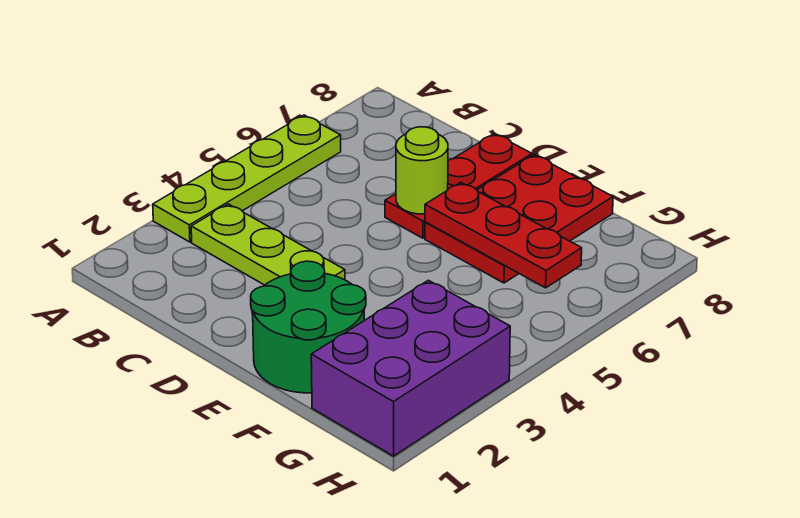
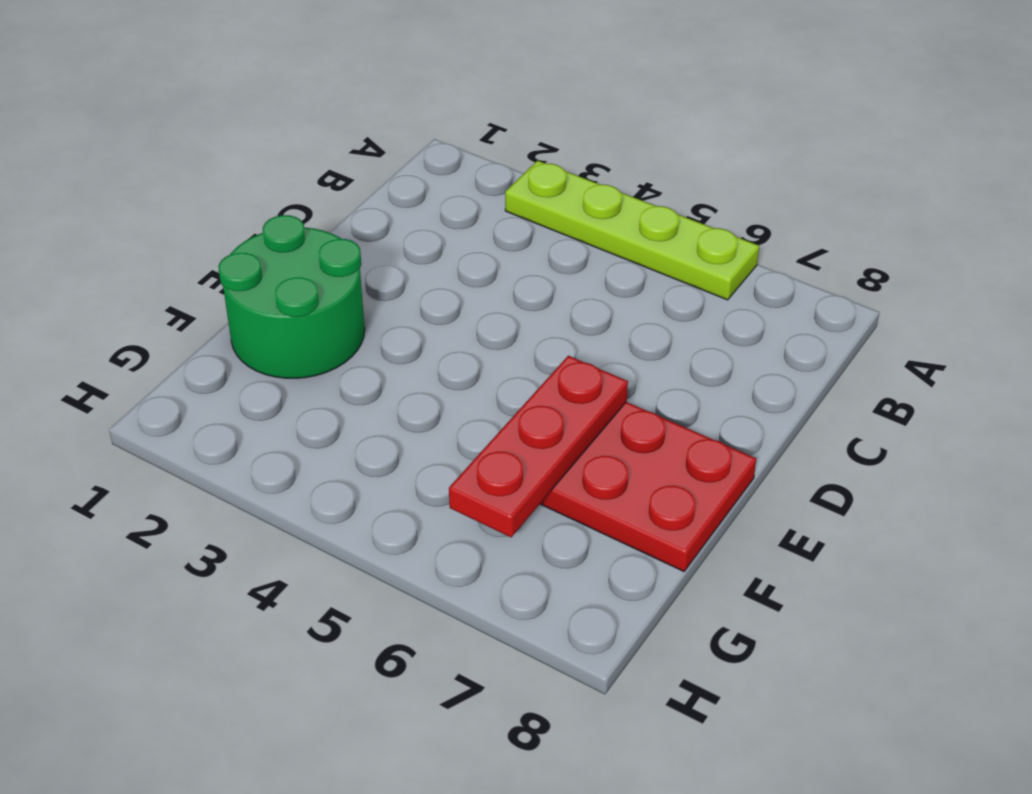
none -> lime plate B3:D3 level 1
none -> red plate D6:D8 level 1

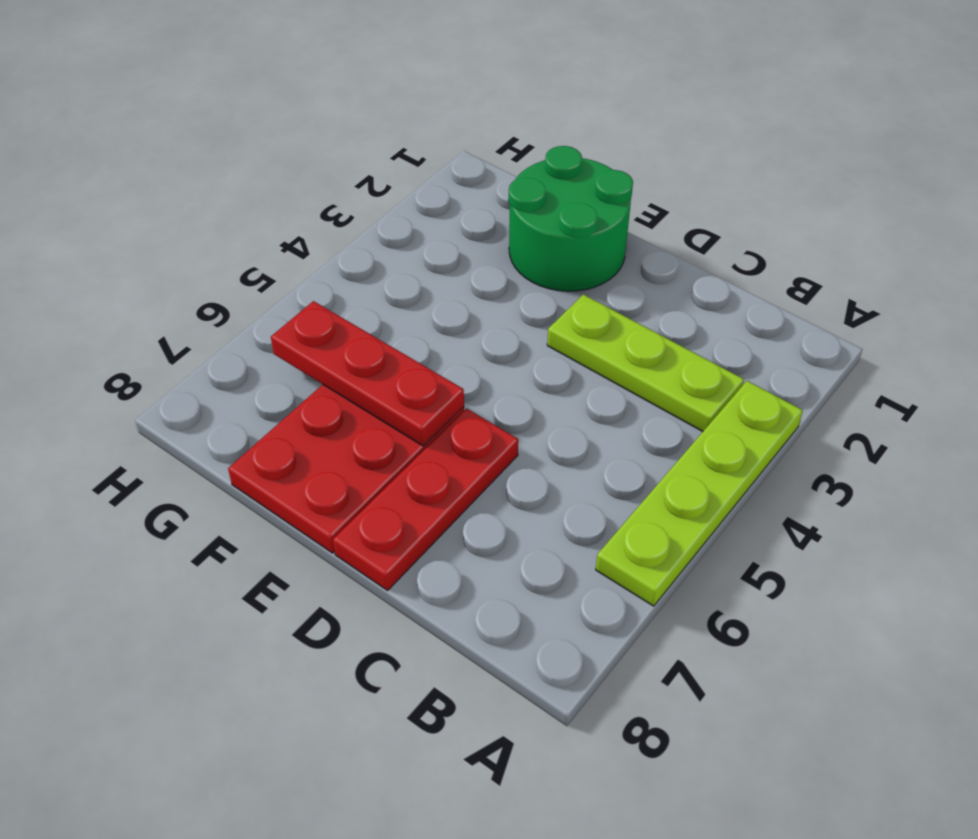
none -> purple brick G1:H3 level 1
none -> lime round brick D6 level 2

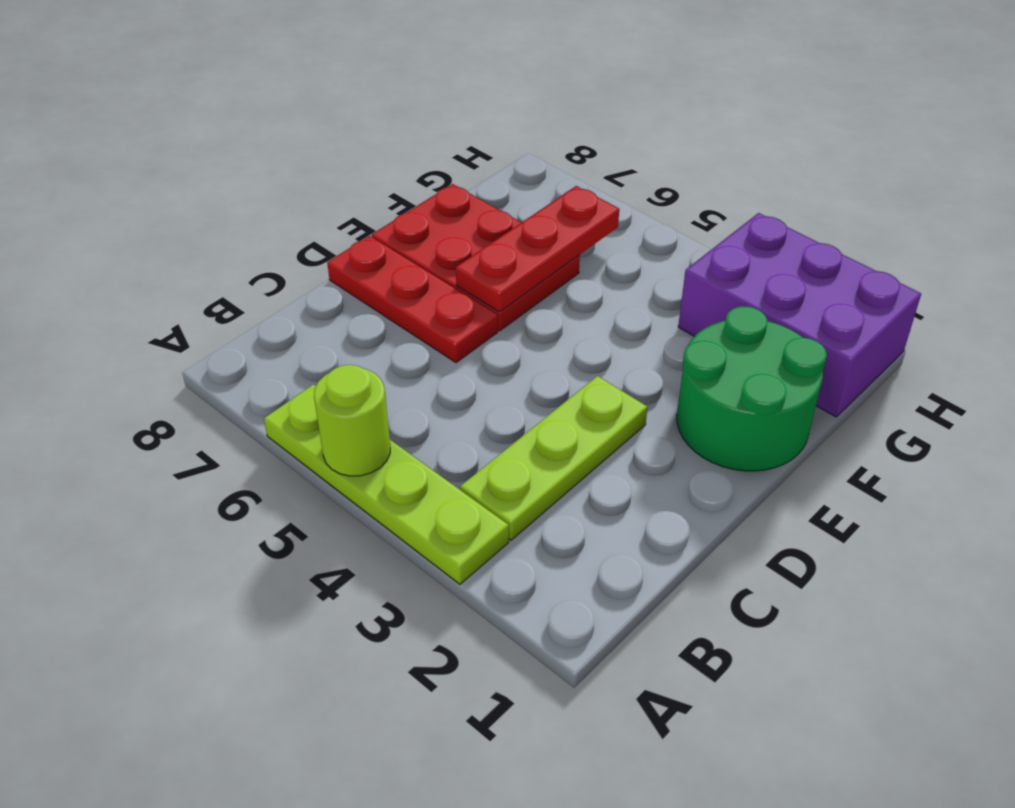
lime round brick A5 level 2 -> lime round brick D6 level 2

